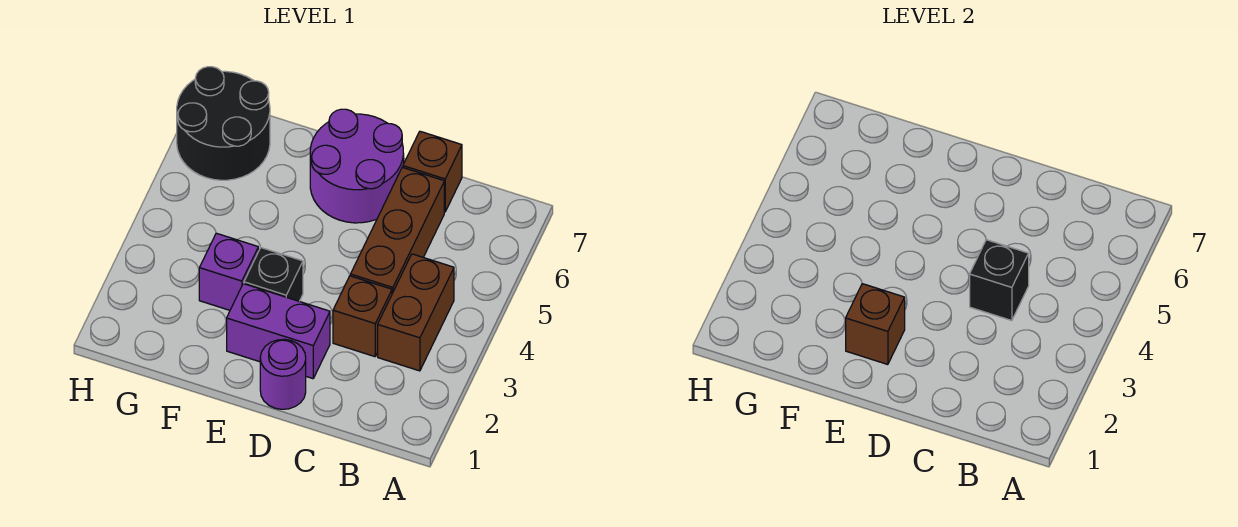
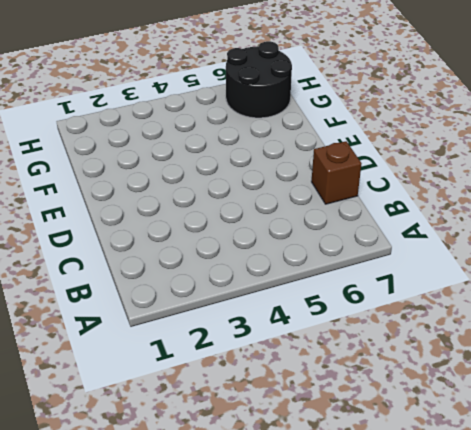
none -> brown brick B3:B4 level 1
none -> brown brick C3 level 1
none -> brown brick C4:C6 level 1

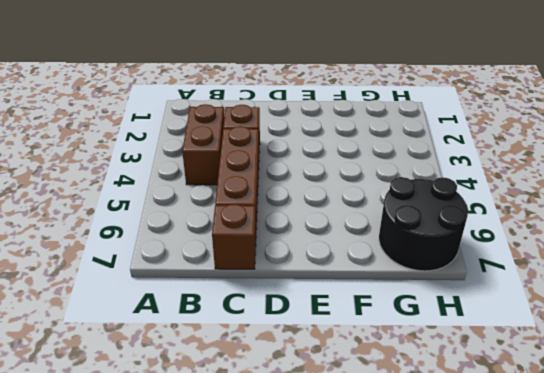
none -> purple round brick D1 level 1
none -> purple brick D2:E2 level 1
none -> purple round brick D6:E7 level 1

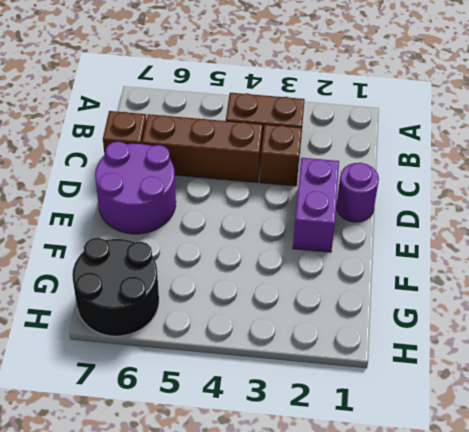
none -> black brick E3 level 1
none -> purple brick F3 level 1
none -> black brick C4 level 2

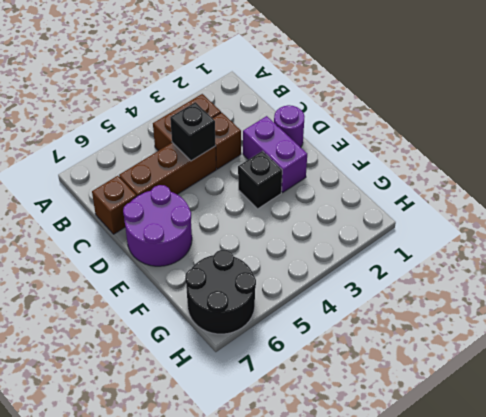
none -> purple brick F3 level 1
none -> brown brick E2 level 2

